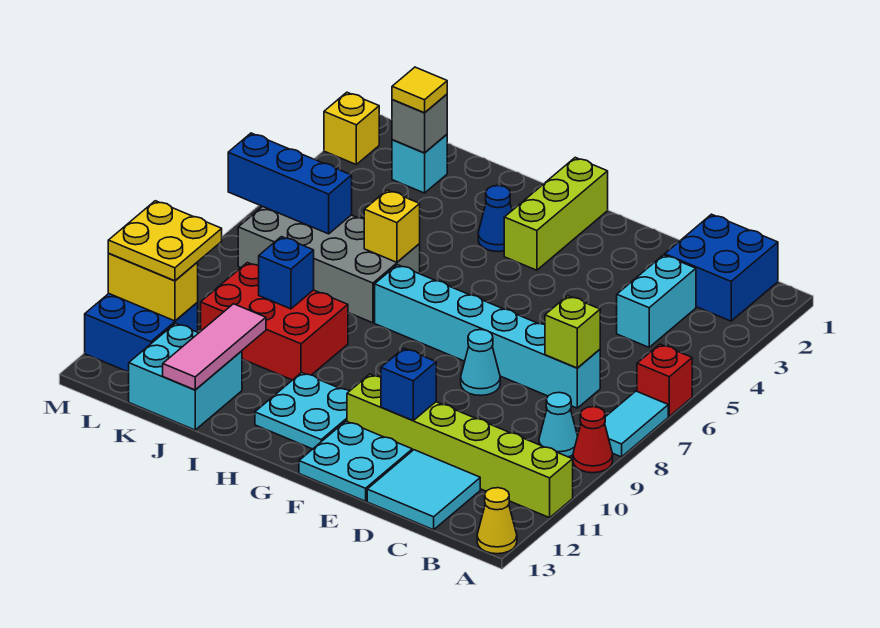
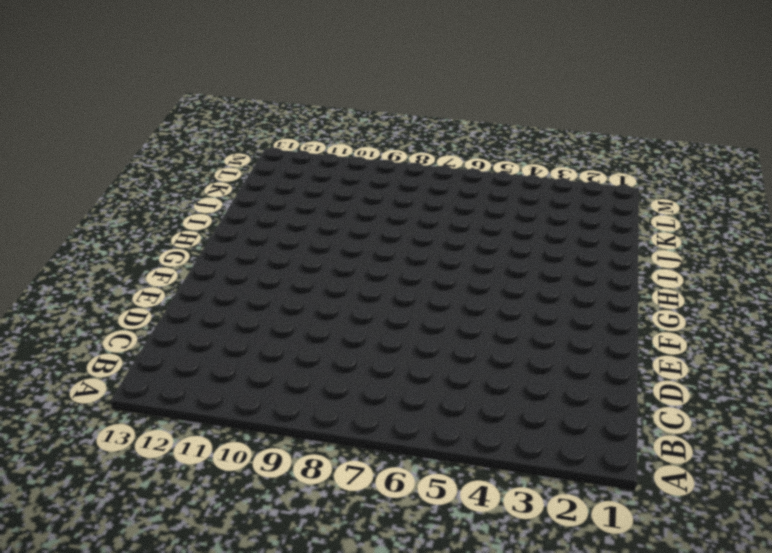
none -> red brick A6 level 1
none -> cyan tile A7:A8 level 1
none -> red cone A9 level 1
none -> lime brick A11:F11 level 1

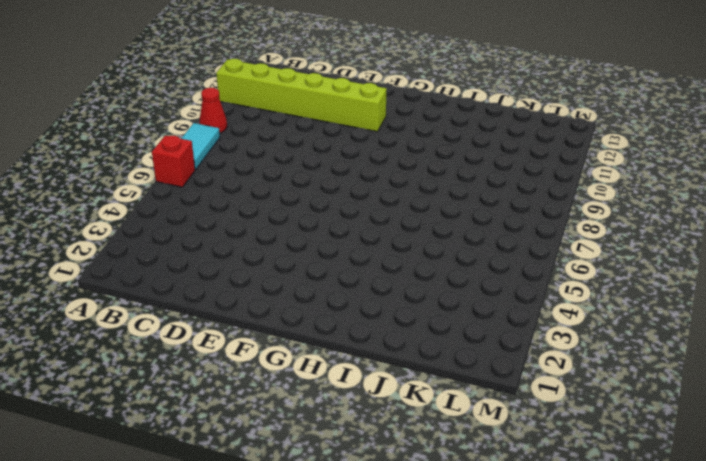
none -> yellow cone A13 level 1
none -> blue brick B1:C2 level 1
none -> cyan cone B9 level 1
none -> cyan brick C3:C4 level 1

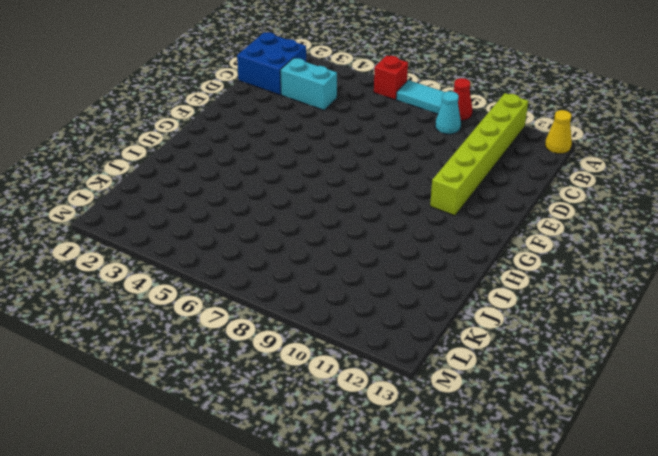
none -> cyan brick C7:H7 level 1
none -> cyan tile C12:D13 level 1
none -> cyan cone E8 level 1
none -> cyan plate E12:F13 level 1

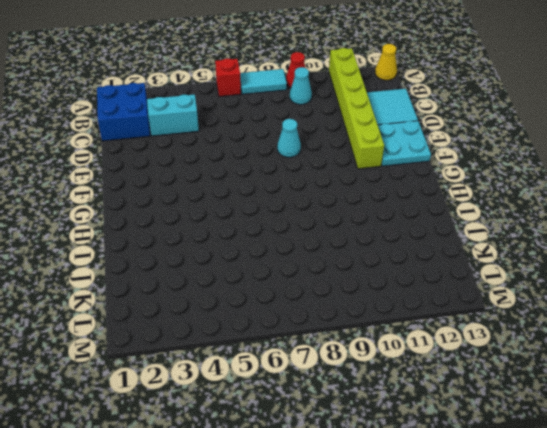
none -> cyan brick C7:H7 level 1
none -> lime brick G1:G3 level 1
none -> cyan plate G11:H12 level 1
none -> blue cone H3 level 1

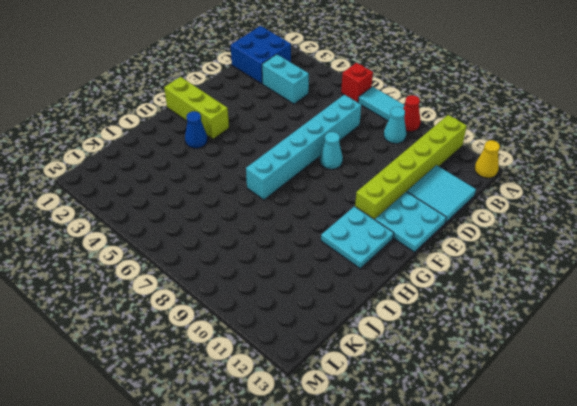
none -> grey brick I6:L7 level 1
none -> red brick I9:K10 level 1
none -> cyan brick J12:K13 level 1
none -> cyan brick K2 level 1

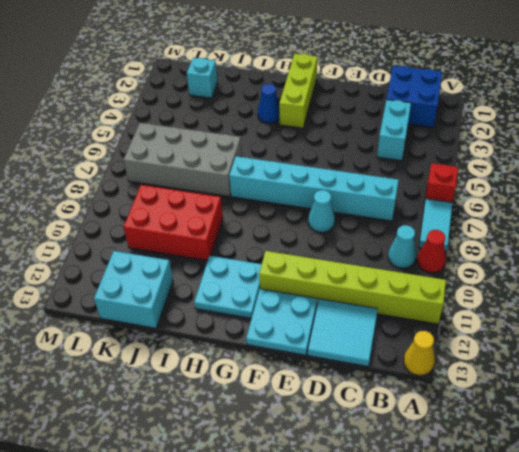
none -> blue brick L11:M12 level 1
none -> yellow brick M2 level 1
none -> lime brick C7 level 2
none -> blue brick E11 level 2

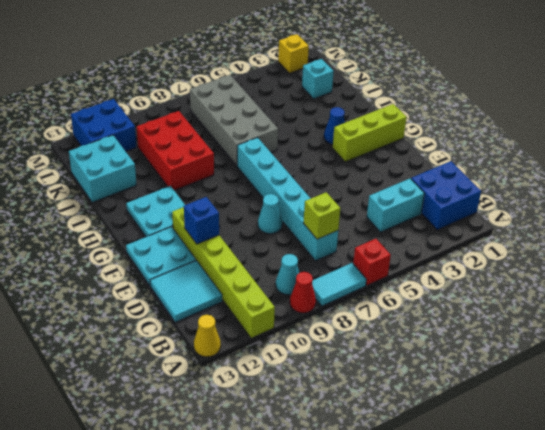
none -> yellow brick I6 level 2
none -> blue brick J9 level 2
none -> pink tile J11:J13 level 2
none -> grey brick K2 level 2

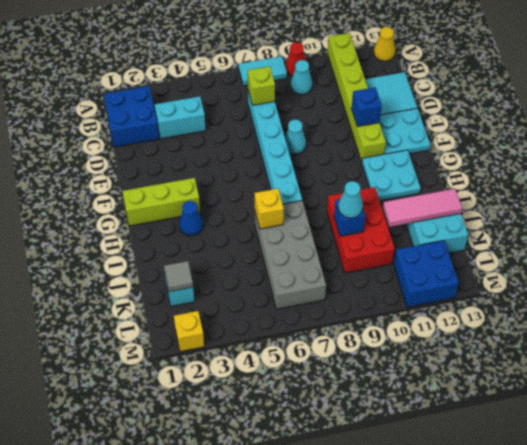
cyan cone J9 level 3 -> none
grey tile K2 level 2 -> grey brick K2 level 2
none -> red brick A6 level 1
none -> blue brick K6:M6 level 2
none -> yellow brick L11:M11 level 2
none -> yellow tile K2 level 3

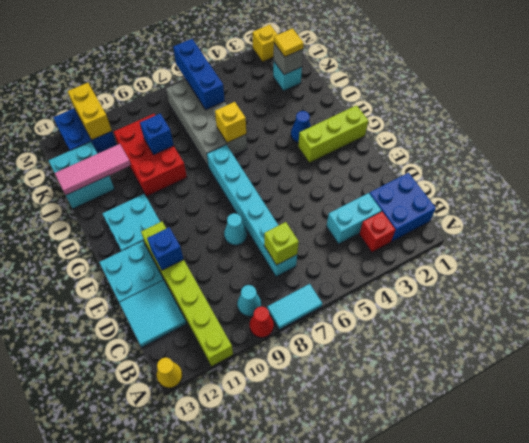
red brick B3 level 1 -> red brick A6 level 1
none -> yellow plate L10:M11 level 3

